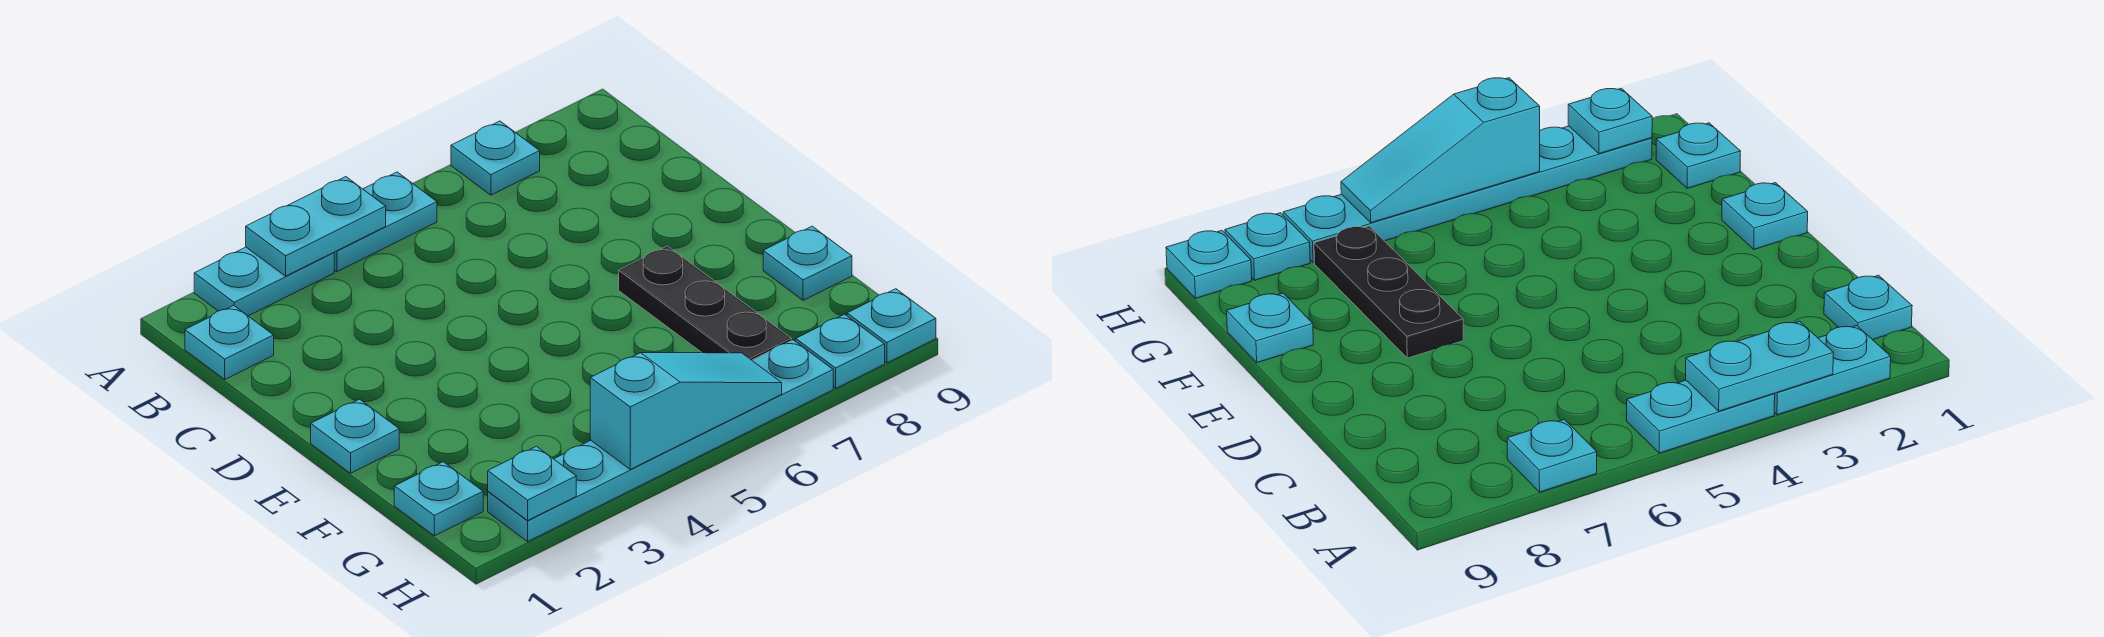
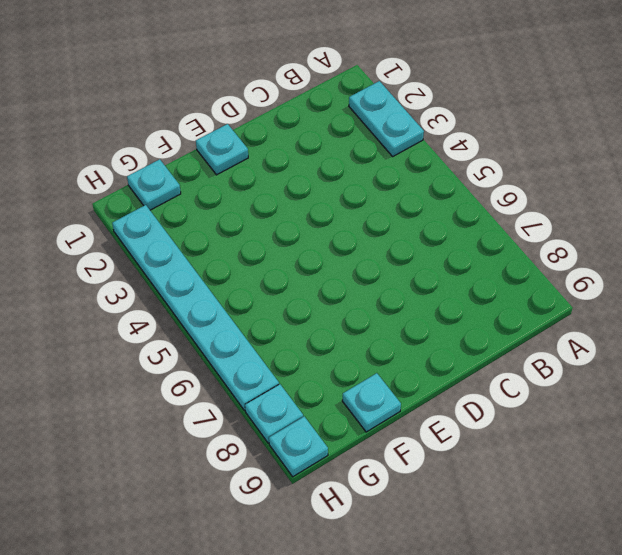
none -> cyan plate A4:A5 level 1
none -> cyan plate A7 level 1
none -> cyan plate B1 level 1

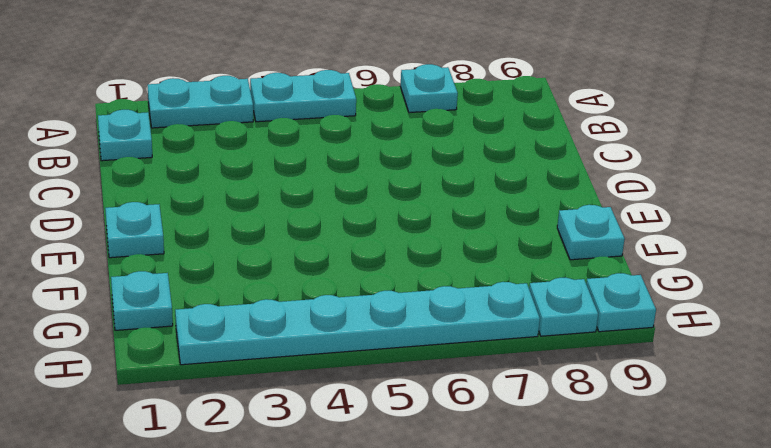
none -> black plate E7:G7 level 1
none -> cyan plate A3:A4 level 2
none -> cyan plate H2 level 2

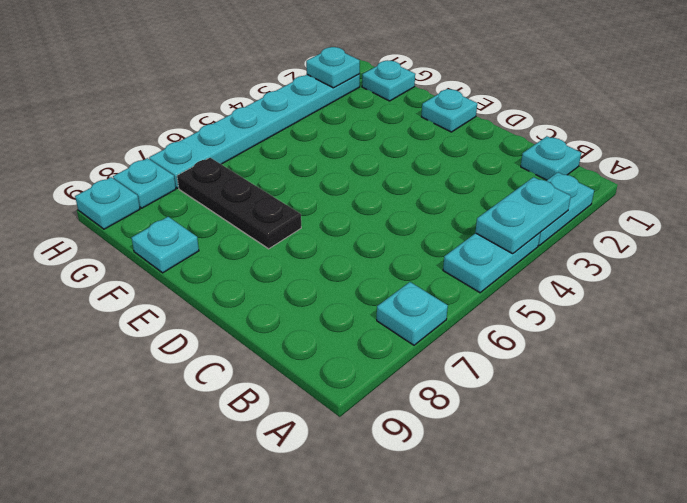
none -> cyan slope H4:H6 level 2 top 4

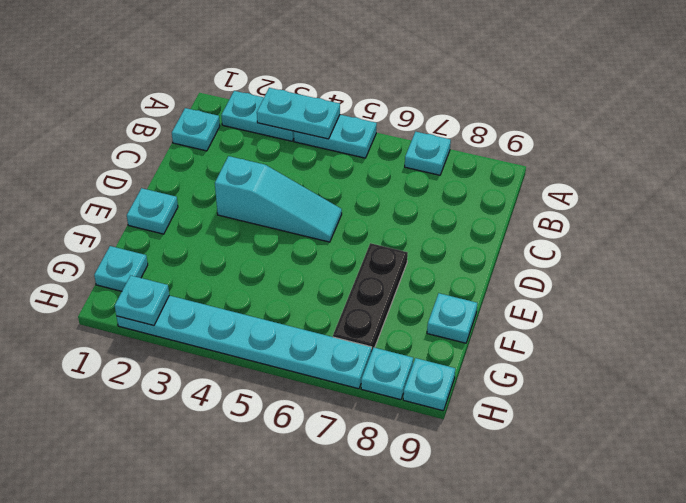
cyan slope D3:D5 level 1 top 3 -> cyan slope H4:H6 level 2 top 4

